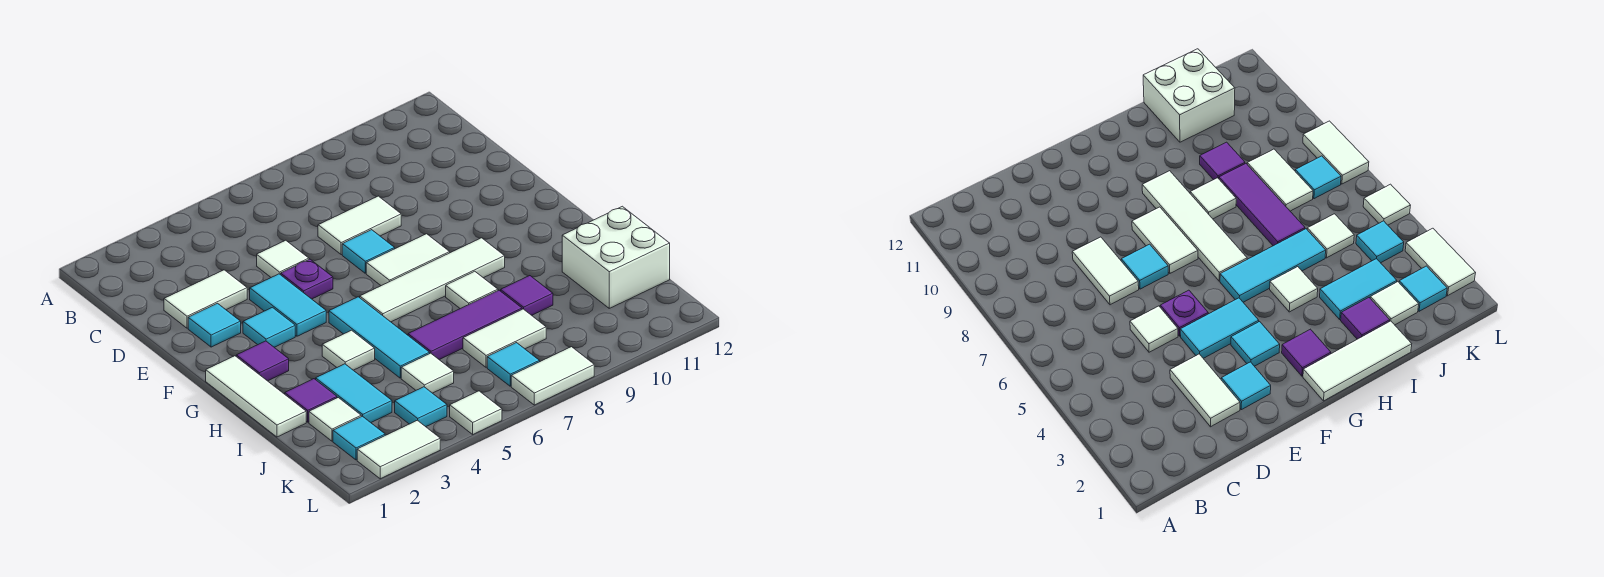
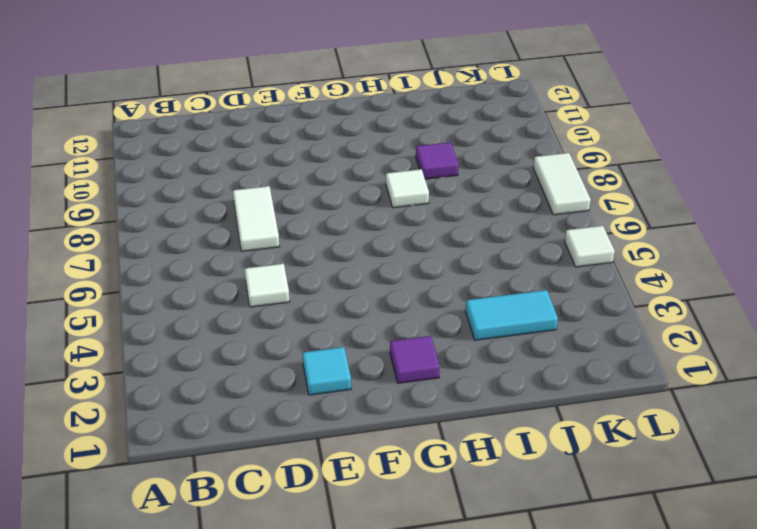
none -> white tile D2:D3 level 1
none -> cyan tile E4:F4 level 1
none -> purple plate E5 level 1

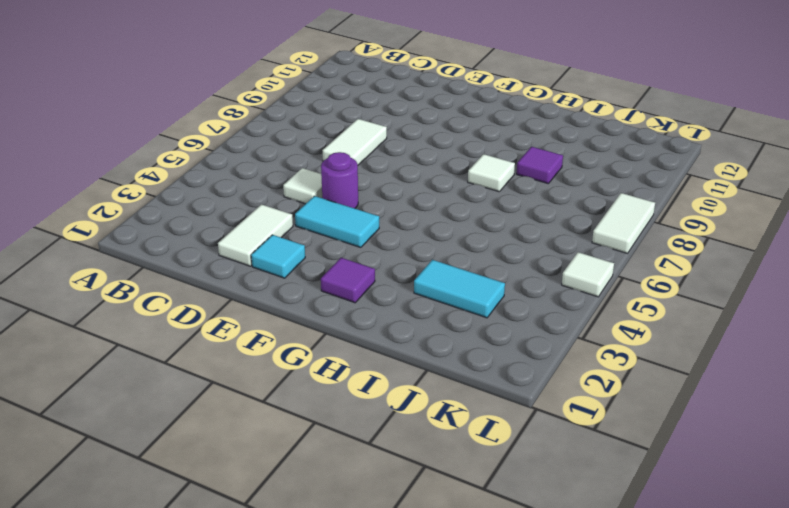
purple round brick E5 level 1 -> purple plate E5 level 1
none -> cyan tile E7 level 1
none -> cyan tile F3 level 1
none -> white tile F7:F8 level 1

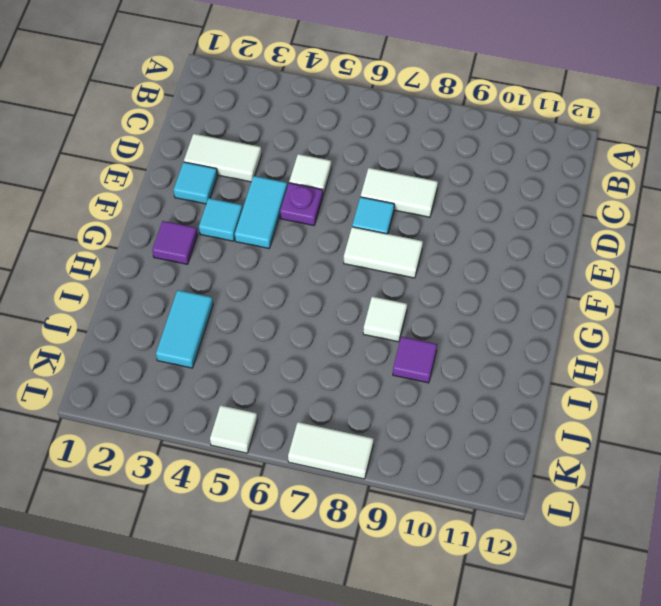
none -> white tile G1:I1 level 1
none -> cyan tile G5:I5 level 1
none -> white tile G6:G9 level 1

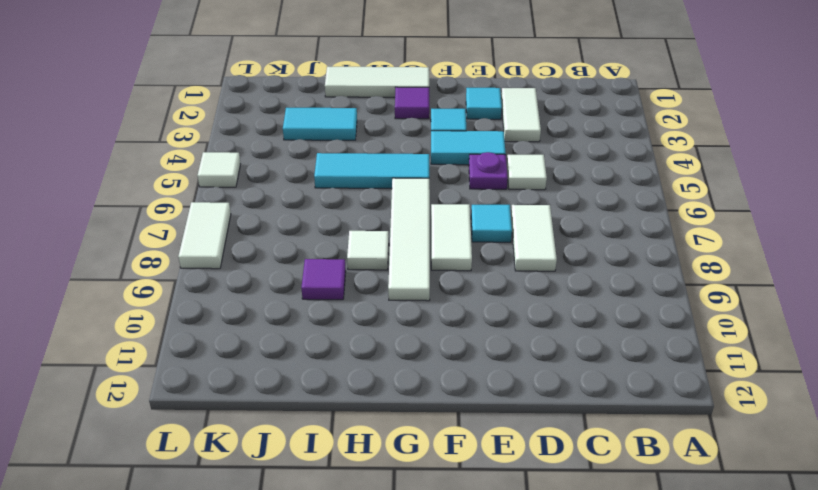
none -> white tile H4 level 1
none -> purple tile I2 level 1
none -> purple tile I6:I8 level 1

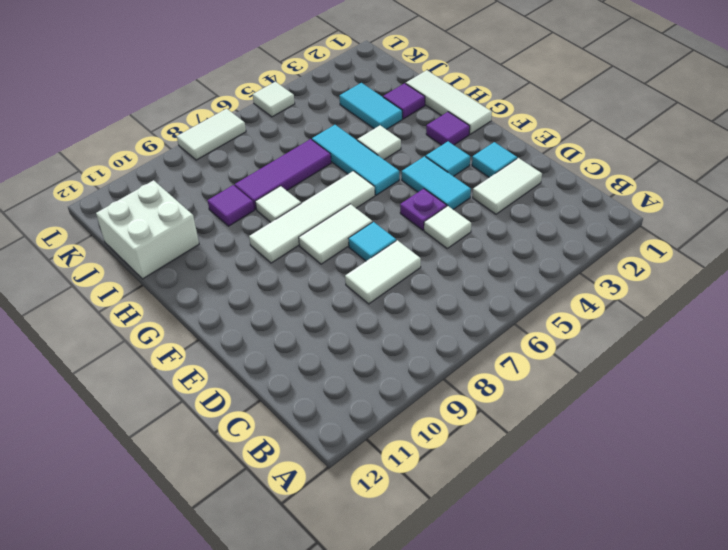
none -> white tile J2 level 1
none -> white tile J5 level 1
none -> white tile J7:J8 level 1

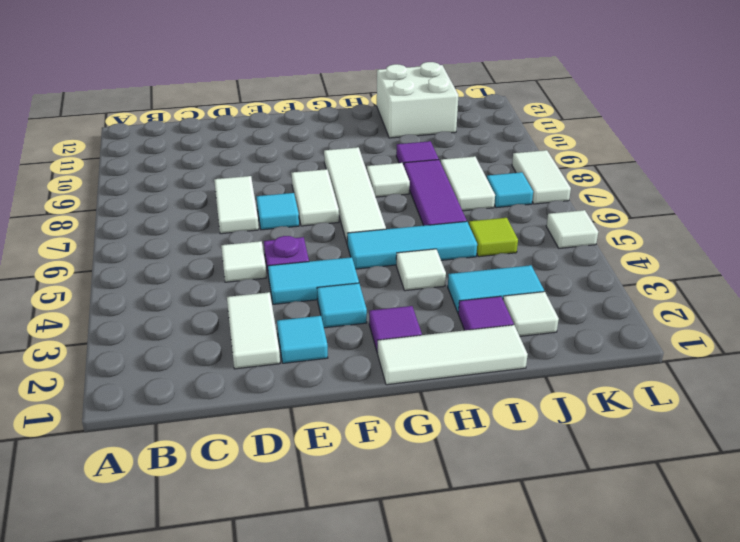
lime tile J5 level 1 -> white tile J5 level 1
none -> cyan tile K2 level 1
none -> cyan tile K4 level 1
none -> white tile L2:L3 level 1

